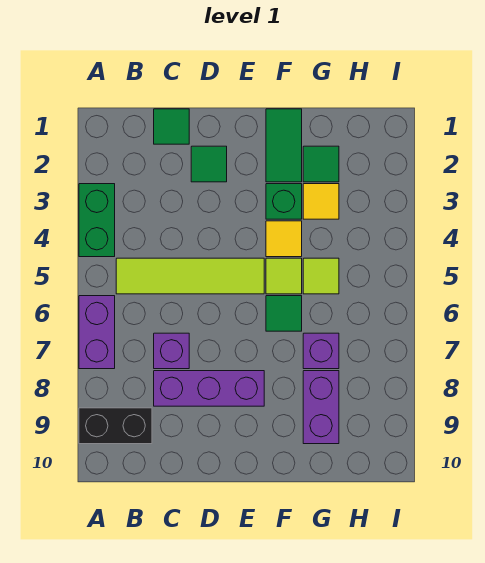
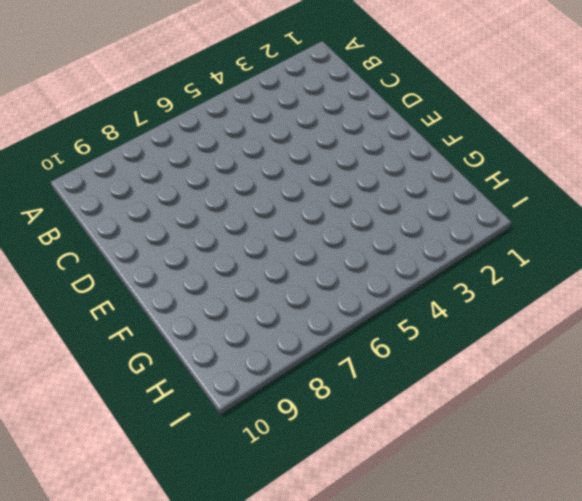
none -> green brick A3:A4 level 1
none -> purple brick A6:A7 level 1
none -> black brick A9:B9 level 1

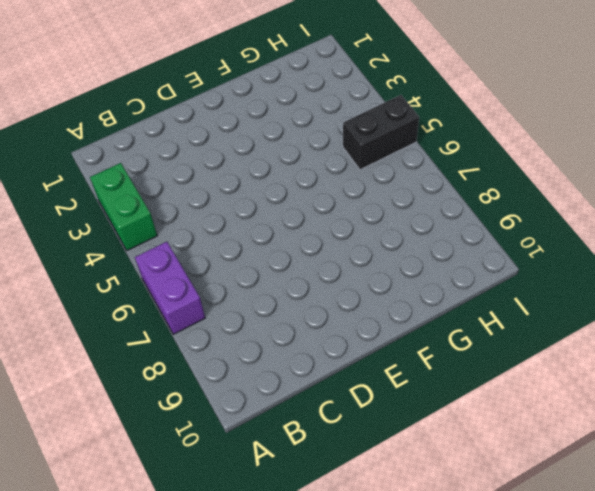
black brick H5:I5 level 1 -> black brick A9:B9 level 1
none -> lime tile B5:E5 level 1
none -> green tile C1 level 1
none -> purple brick C7 level 1

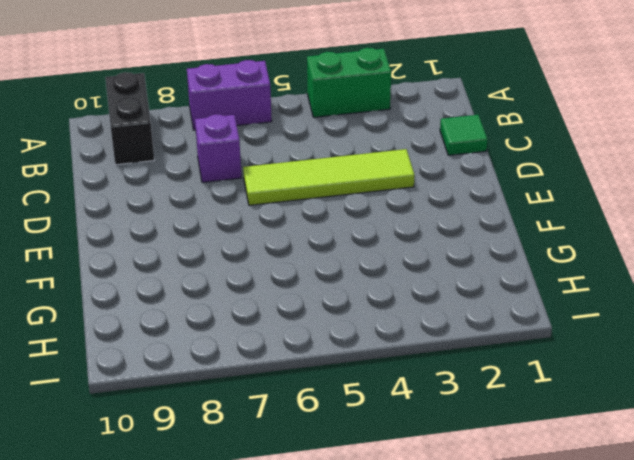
lime tile D3:D6 level 1 -> lime tile B5:E5 level 1
none -> purple brick C8:E8 level 1
none -> green tile D2 level 1
none -> green tile F1:F2 level 1

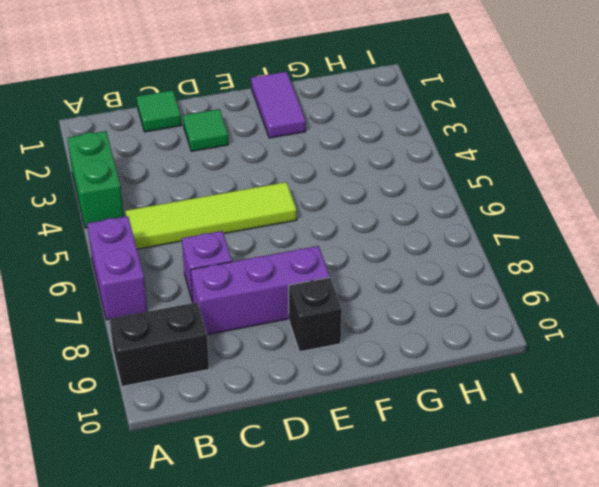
black brick E9 level 1 -> none
purple tile F1:F2 level 1 -> green tile F1:F2 level 1
none -> green brick F3 level 1
none -> yellow tile F4 level 1
none -> lime tile F5 level 1

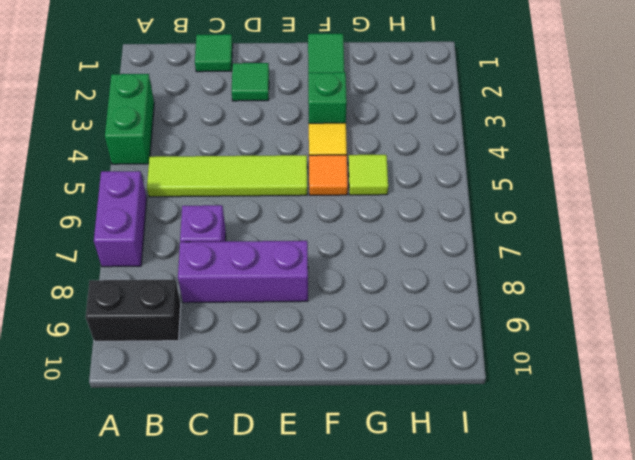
orange tile F5 level 1 -> lime tile F5 level 1
none -> green tile F6 level 1
none -> green tile G2 level 1
none -> yellow tile G3 level 1

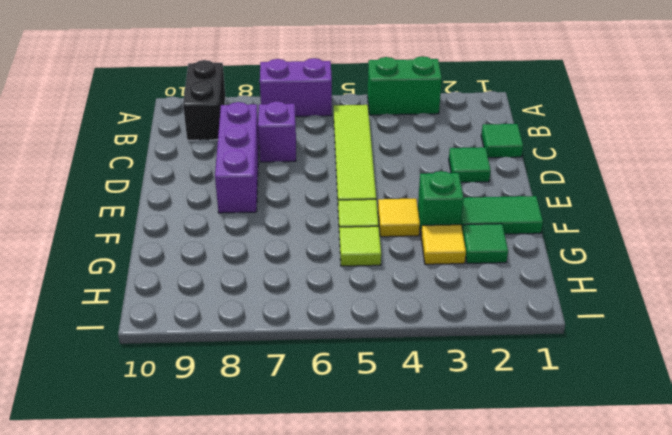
none -> green tile F6 level 1
none -> purple brick G7 level 1
none -> purple brick G8:G9 level 1

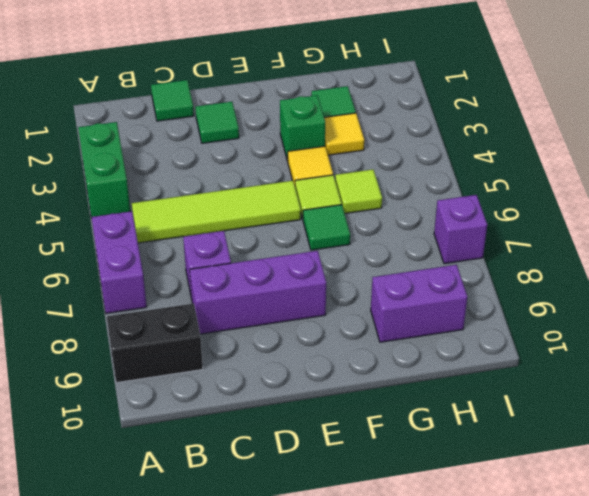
purple brick G9:H9 level 1 -> purple brick G8:G9 level 1
purple brick I7 level 1 -> purple brick G7 level 1
none -> green tile F1:F2 level 1

